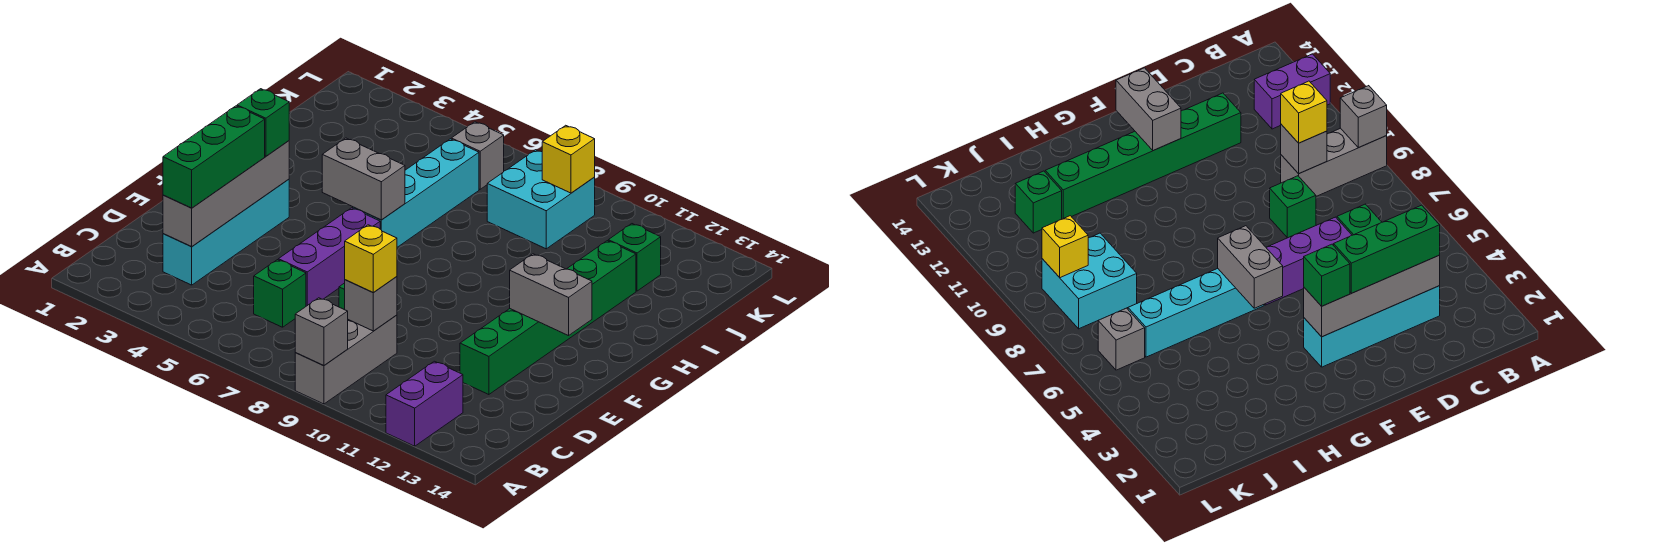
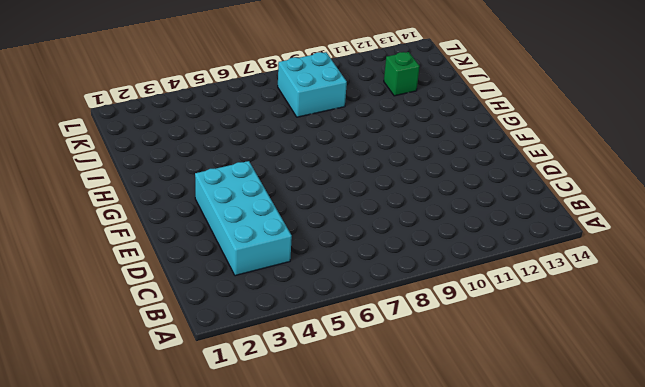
cyan brick C3:F4 level 1 -> cyan brick C3:F3 level 1
none -> grey brick A9:C9 level 1
none -> purple brick A12:B12 level 1
none -> green brick C6 level 1

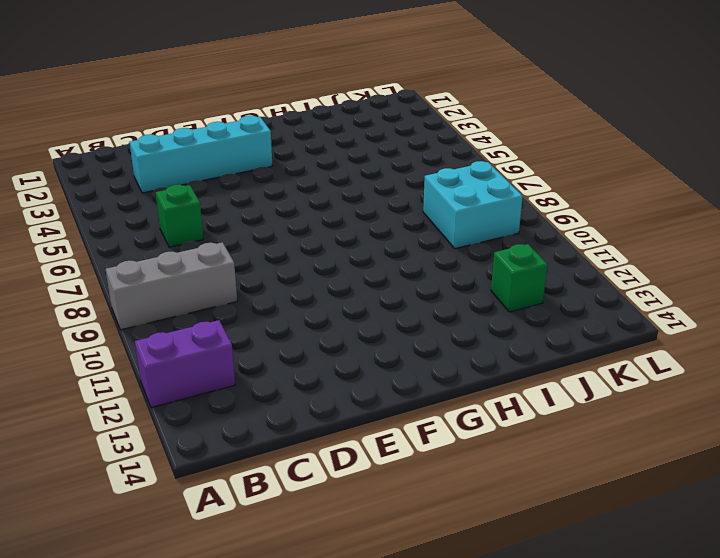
none -> purple brick D6:F6 level 1
none -> green brick D8 level 1
none -> green brick D12:I12 level 1

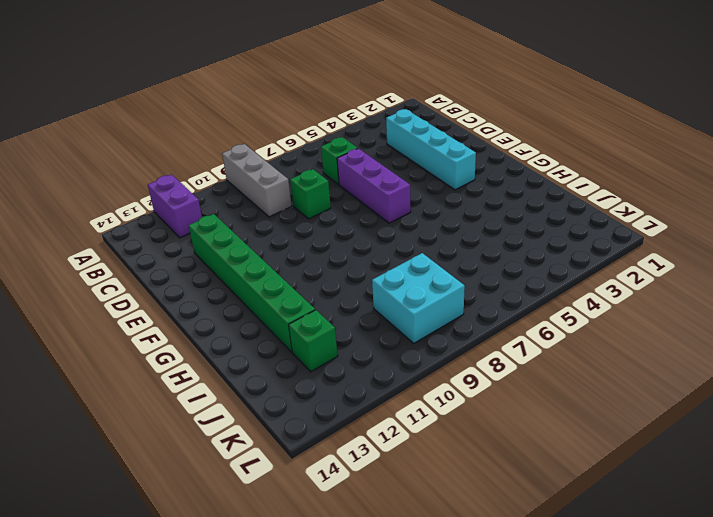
none -> cyan brick G6:J6 level 1
none -> grey brick K6 level 1
none -> grey brick A9 level 2

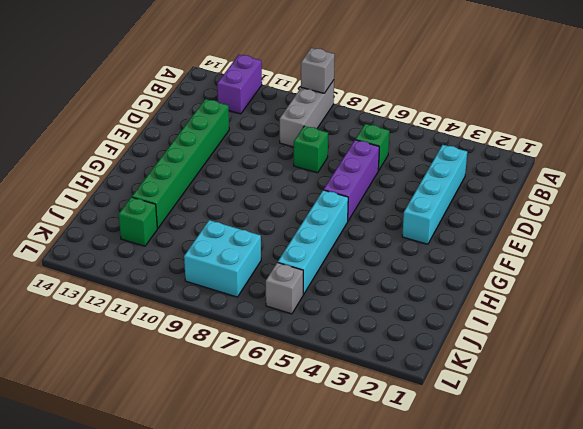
none -> grey brick C3:F3 level 2
none -> grey brick C9 level 2
none -> grey brick F12:F13 level 2

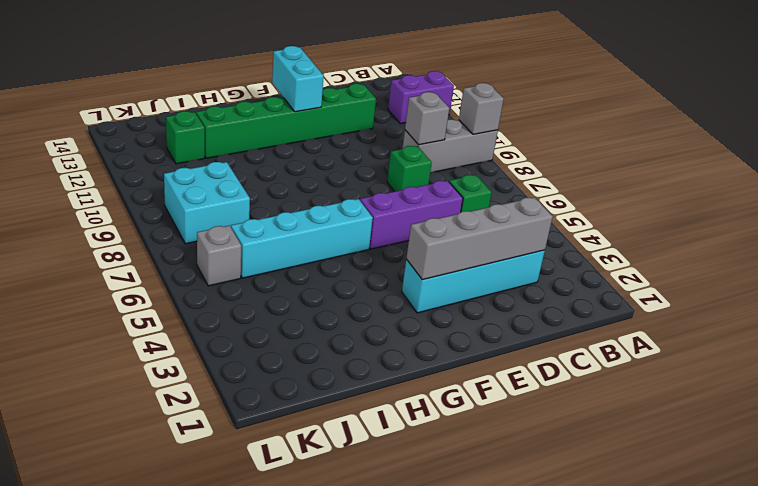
cyan brick F12:F13 level 2 -> grey brick F12:F13 level 2
none -> grey brick G5:G6 level 2
none -> yellow brick K9 level 2
none -> green brick C3:E3 level 3

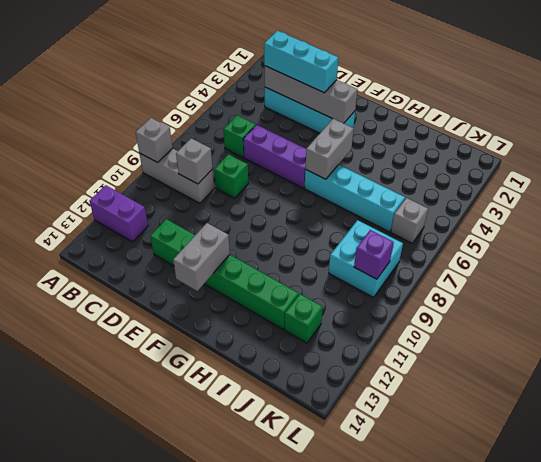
cyan brick C3:E3 level 3 -> green brick C3:E3 level 3
purple brick K9 level 2 -> yellow brick K9 level 2
none -> yellow brick C9 level 3
none -> green brick F3 level 3

